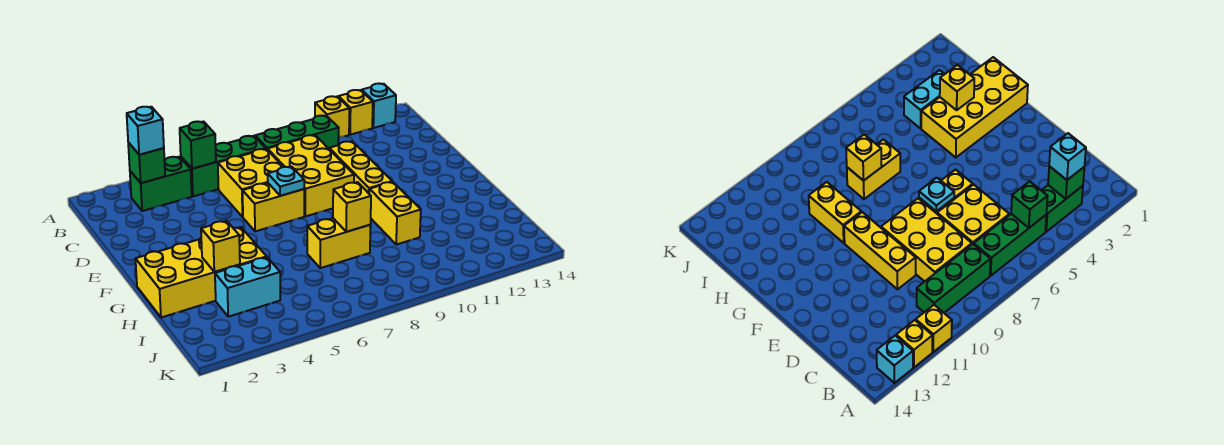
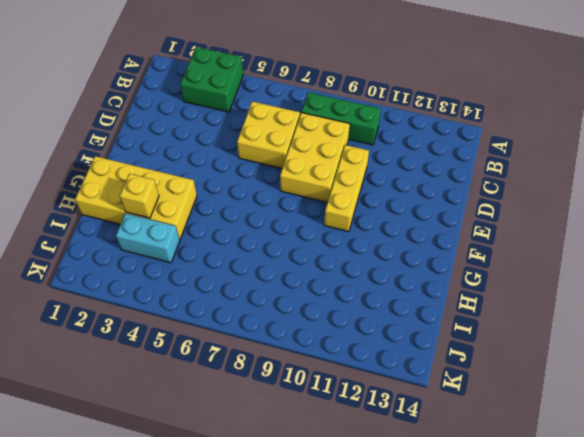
green brick A3:B4 level 1 -> green brick B3:B4 level 1
none -> yellow brick A11 level 1
none -> yellow brick A12 level 1
none -> cyan brick A13 level 1

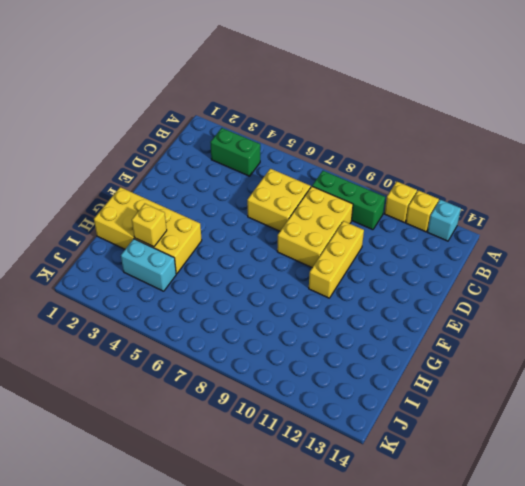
none -> green brick B5:B7 level 1
none -> yellow brick E6:E7 level 1
none -> yellow brick G10:H10 level 1

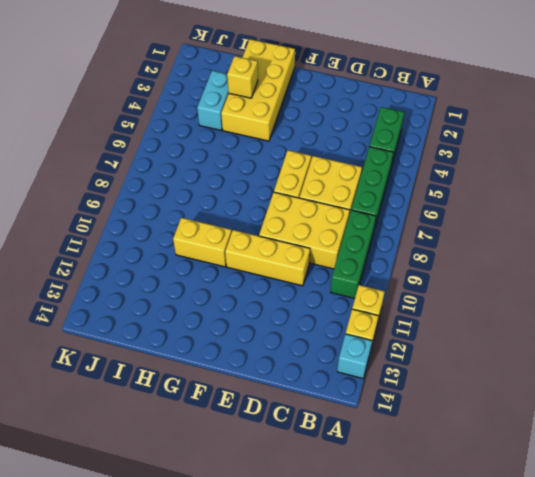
none -> yellow brick H7:H8 level 1
none -> green brick B3 level 2
none -> green brick B5 level 2

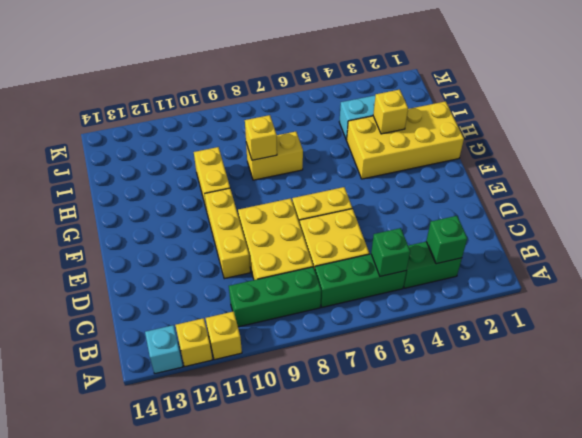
none -> cyan plate E7 level 2
none -> cyan brick B3 level 3

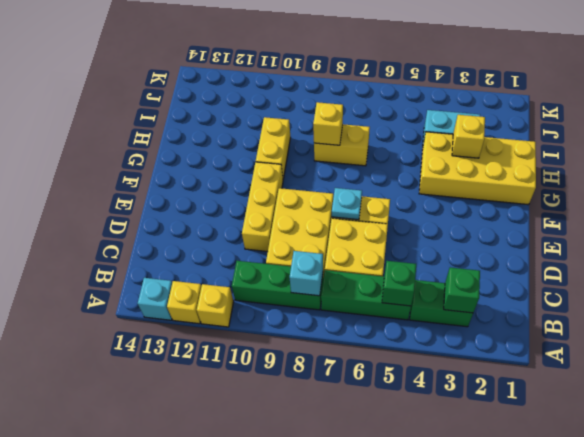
cyan brick B8 level 2 -> cyan brick B3 level 3

